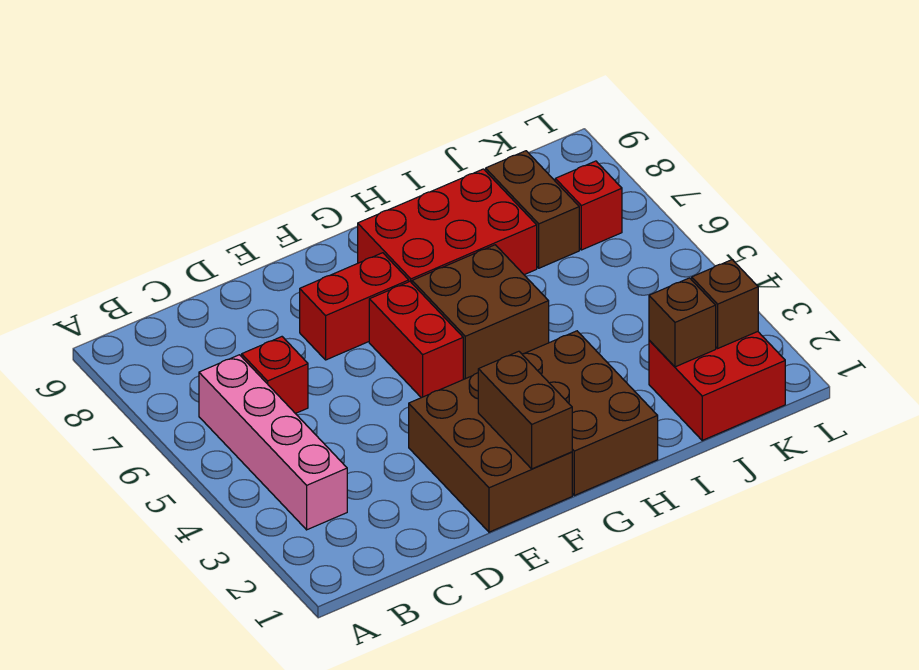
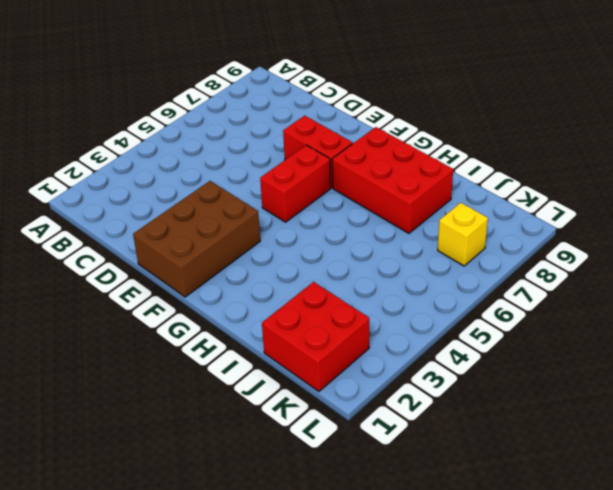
yellow brick K7 level 1 -> red brick K7 level 1
none -> pink brick B3:B6 level 1
none -> red brick C6 level 1
none -> brown brick G1:H3 level 1

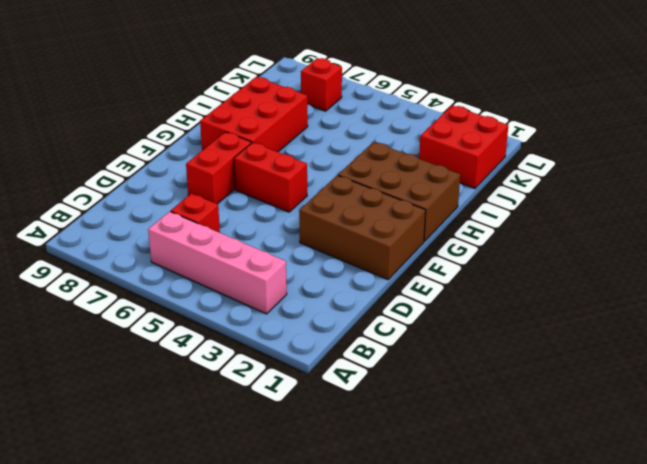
none -> brown brick G5:H6 level 1
none -> brown brick J7:J8 level 1
none -> brown brick F1:F2 level 2

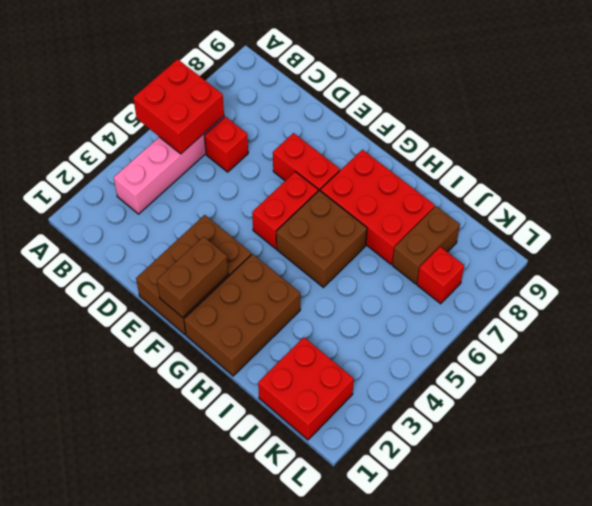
red brick A5:B6 level 2 -> none
none -> brown brick J2 level 2
none -> brown brick K2 level 2

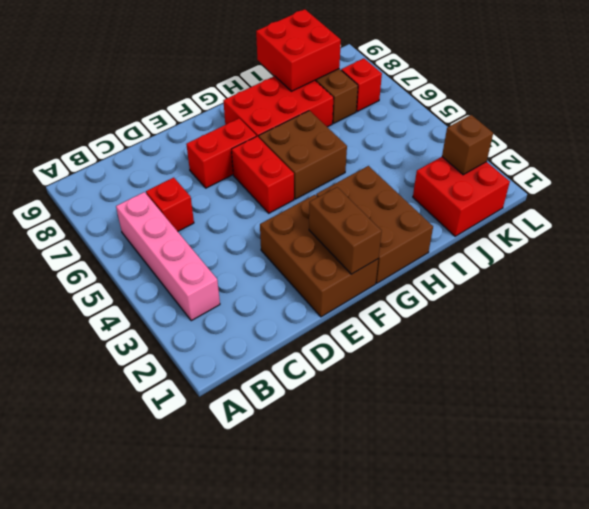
red brick I8:J9 level 2 -> none
none -> brown brick J2 level 2

